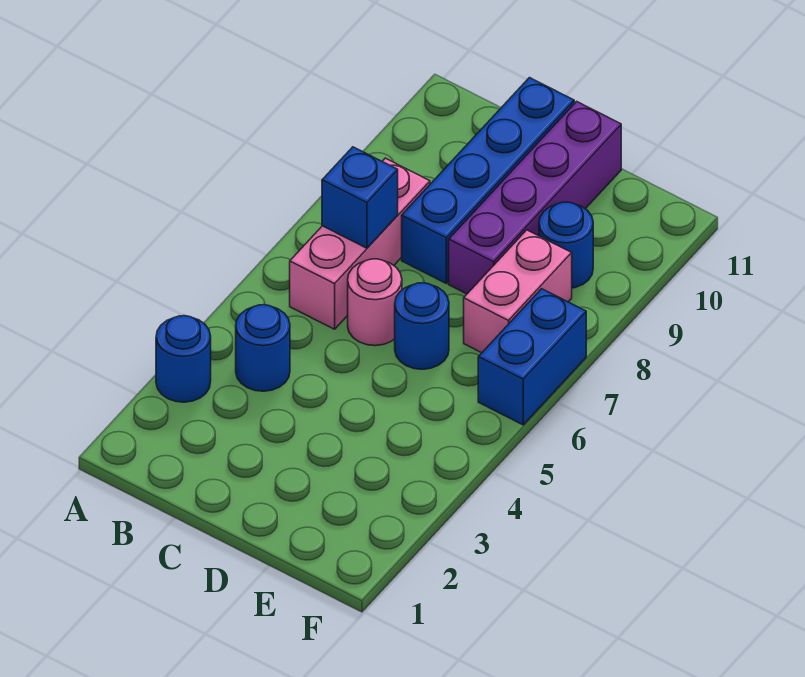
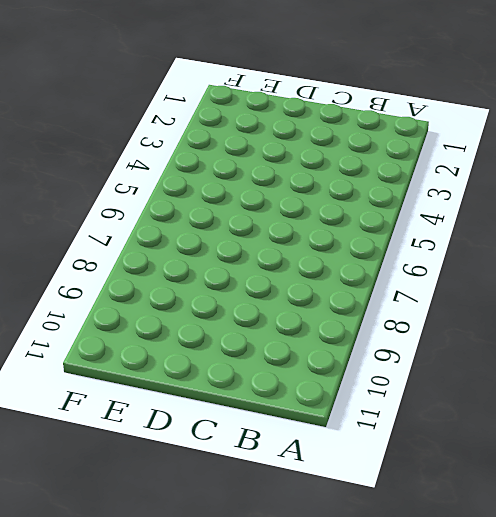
none -> blue round brick A3 level 1
none -> blue round brick B4 level 1

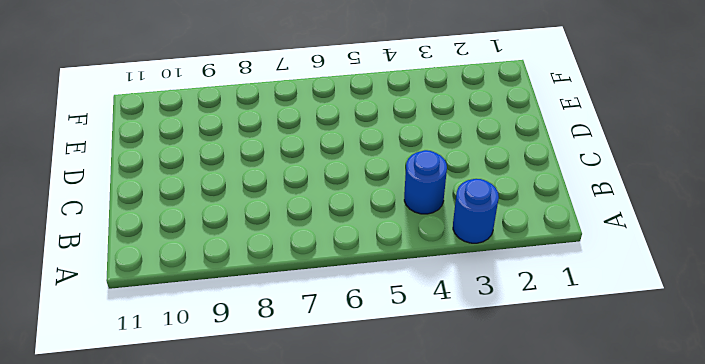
none -> pink brick B6:B8 level 1
none -> pink round brick C6 level 1

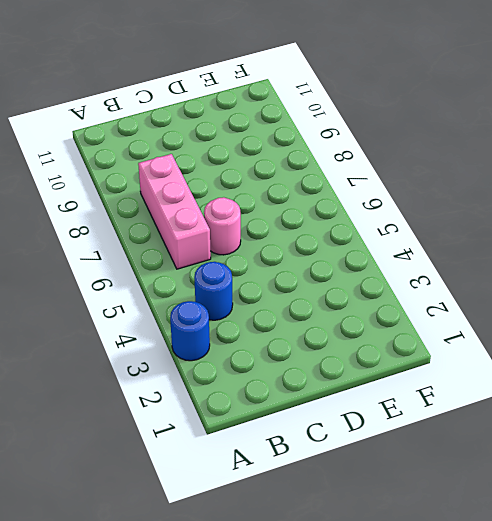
none -> blue brick C8:C11 level 1
none -> blue round brick D6 level 1

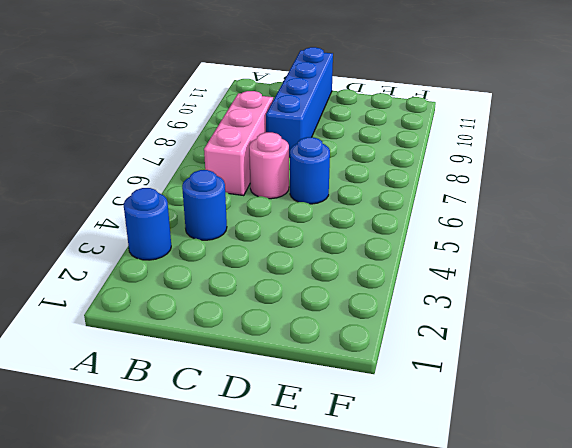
none -> purple brick D8:D11 level 1
none -> pink brick E7:E8 level 1

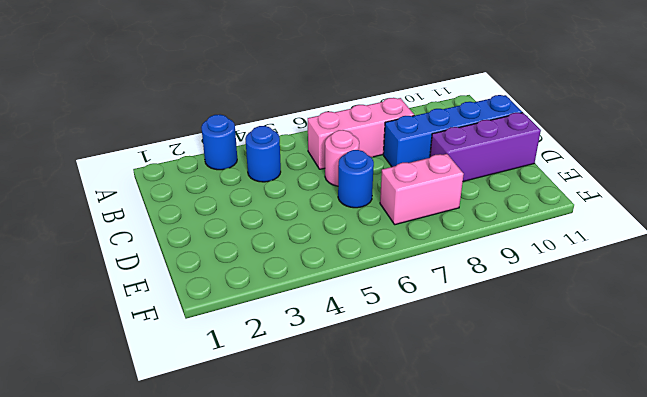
purple brick D9:D11 level 1 -> purple brick D8:D11 level 1
none -> blue round brick E9 level 1
none -> blue brick F6:F7 level 1

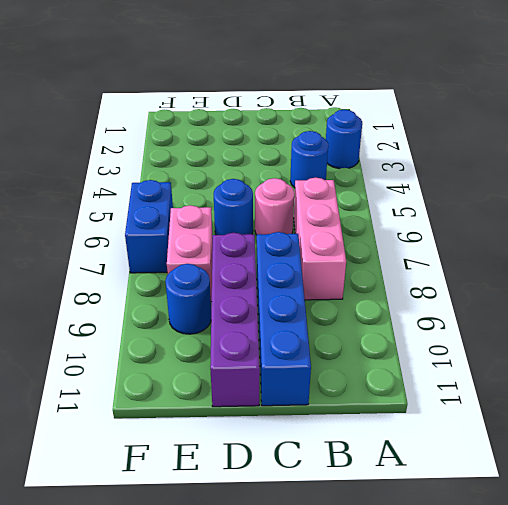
none -> blue brick B7 level 2

